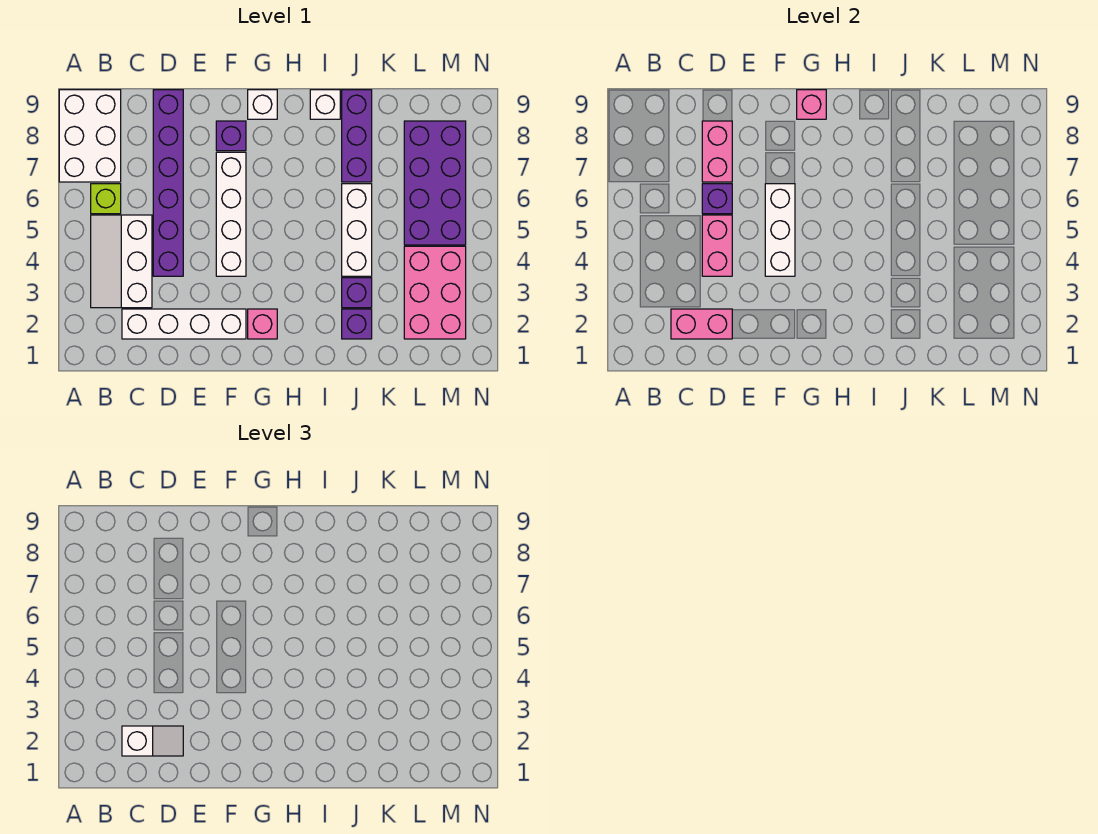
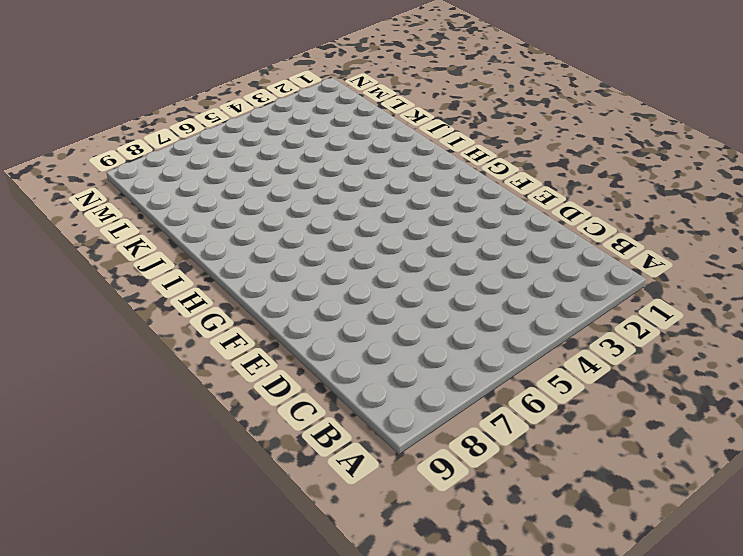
none -> white brick A7:B9 level 1
none -> white slope B3:C5 level 1 top C
none -> lime brick B6 level 1

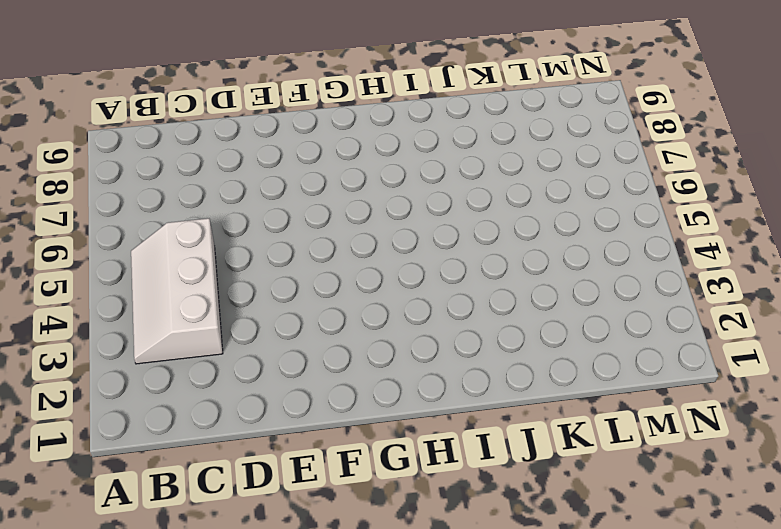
none -> white brick A7:B9 level 1
none -> lime brick B6 level 1
none -> white brick C2:F2 level 1

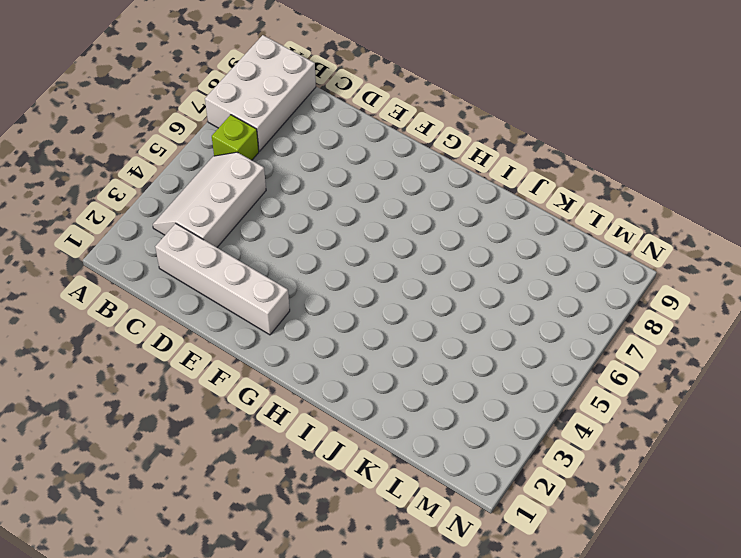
none -> purple brick D4:D9 level 1
none -> white brick F4:F7 level 1
none -> purple brick F8 level 1

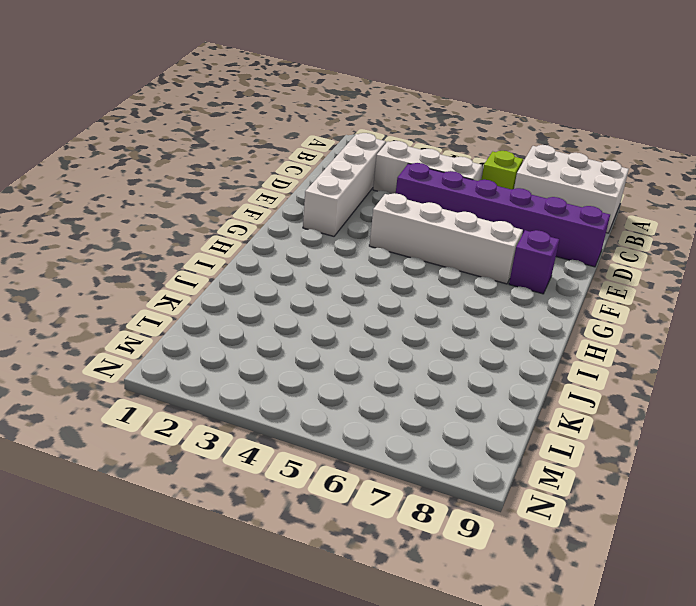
none -> pink brick G2 level 1
none -> white brick G9 level 1
none -> white brick I9 level 1

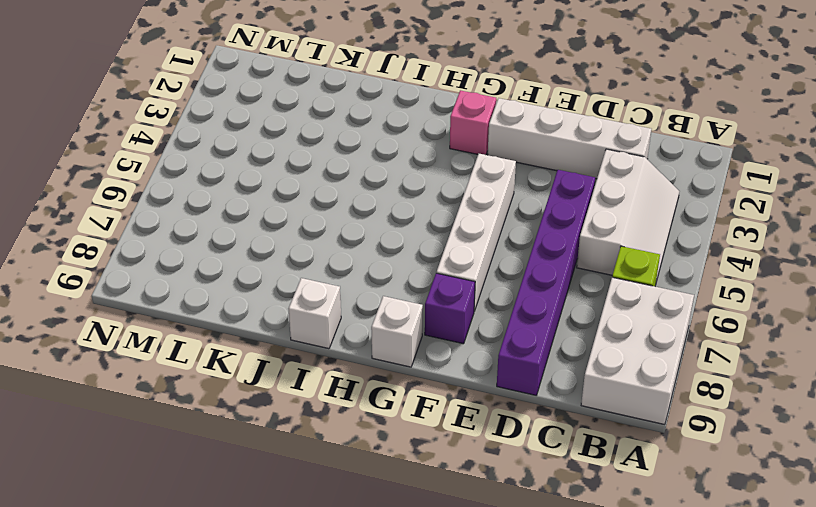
none -> purple brick J2 level 1
none -> purple brick J3 level 1
none -> white brick J4:J6 level 1

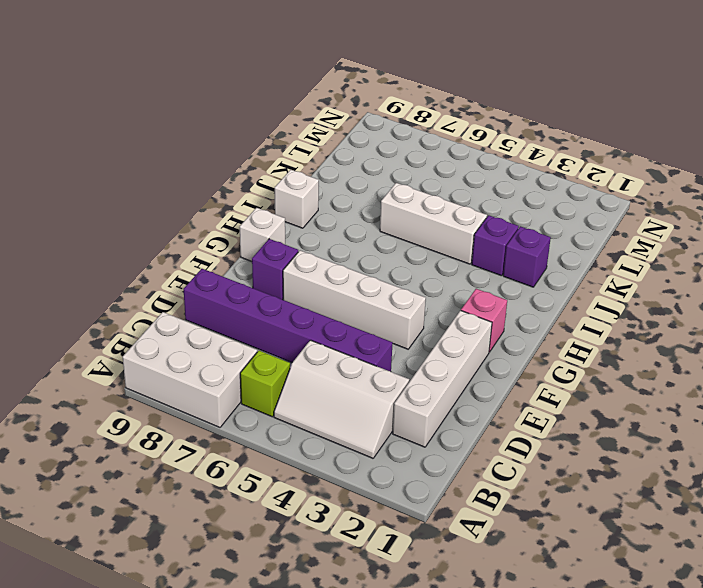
none -> purple brick J7:J9 level 1
none -> pink brick L2:M4 level 1
none -> purple brick L5:M8 level 1

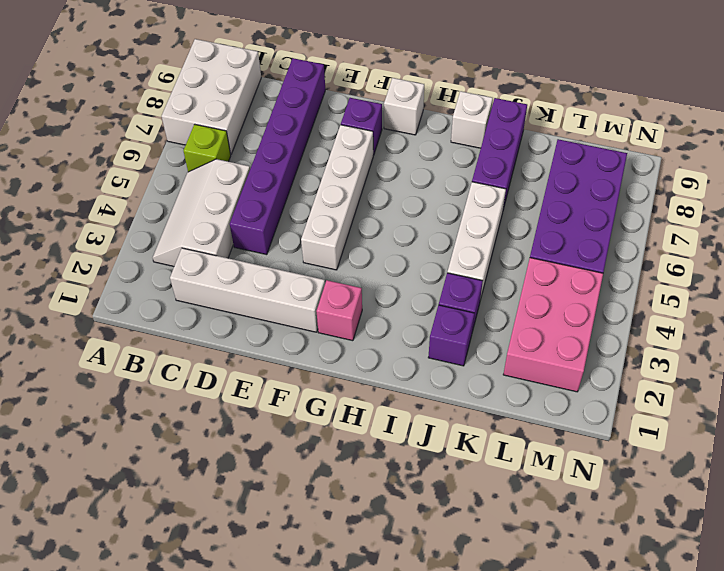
none -> pink brick C2:D2 level 2
none -> pink brick D4:D5 level 2
none -> purple brick D6 level 2

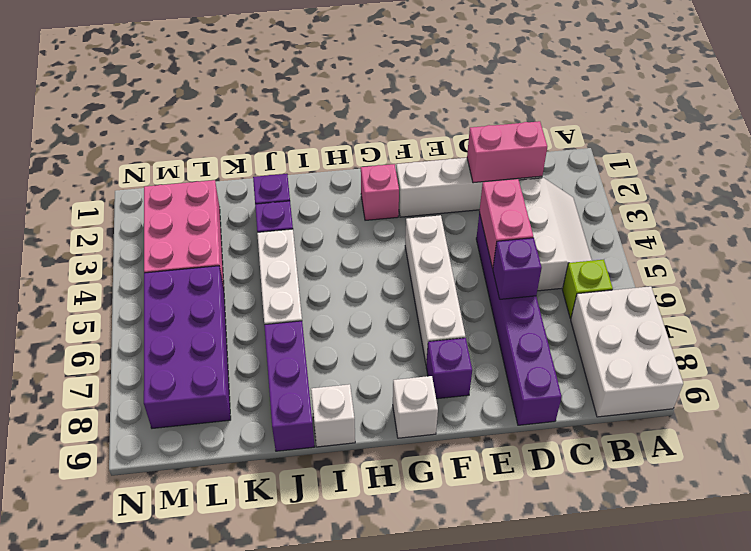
none -> pink brick D7:D8 level 2
none -> white brick F4:F6 level 2
none -> pink brick G9 level 2

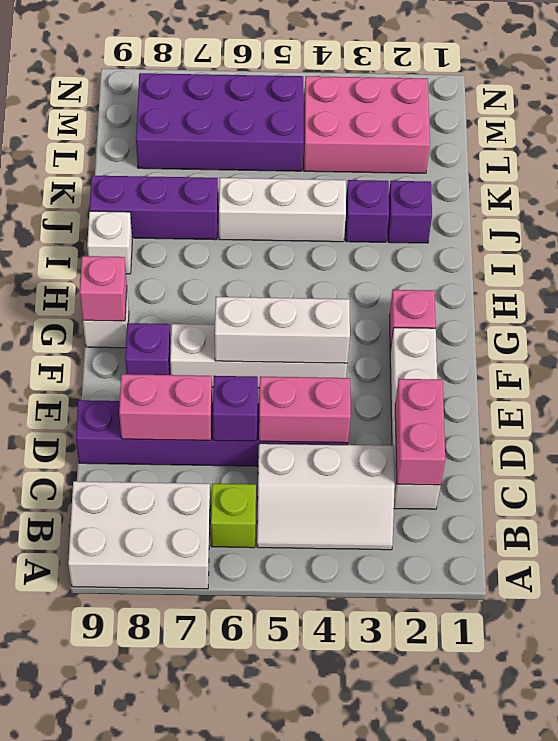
none -> white slope C2:D2 level 3 top C

